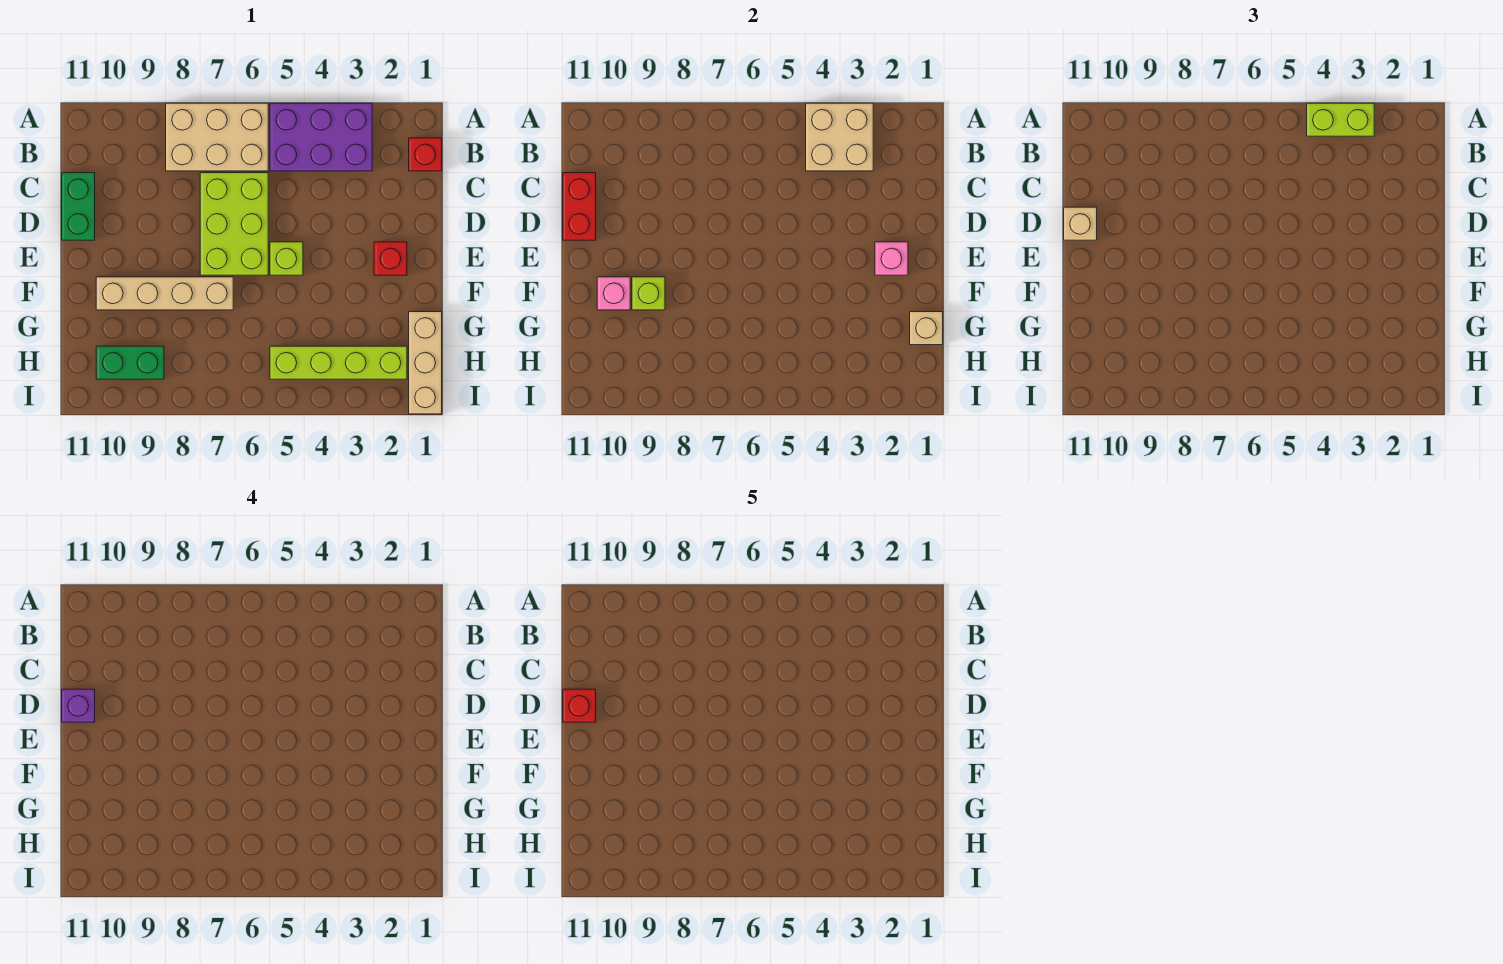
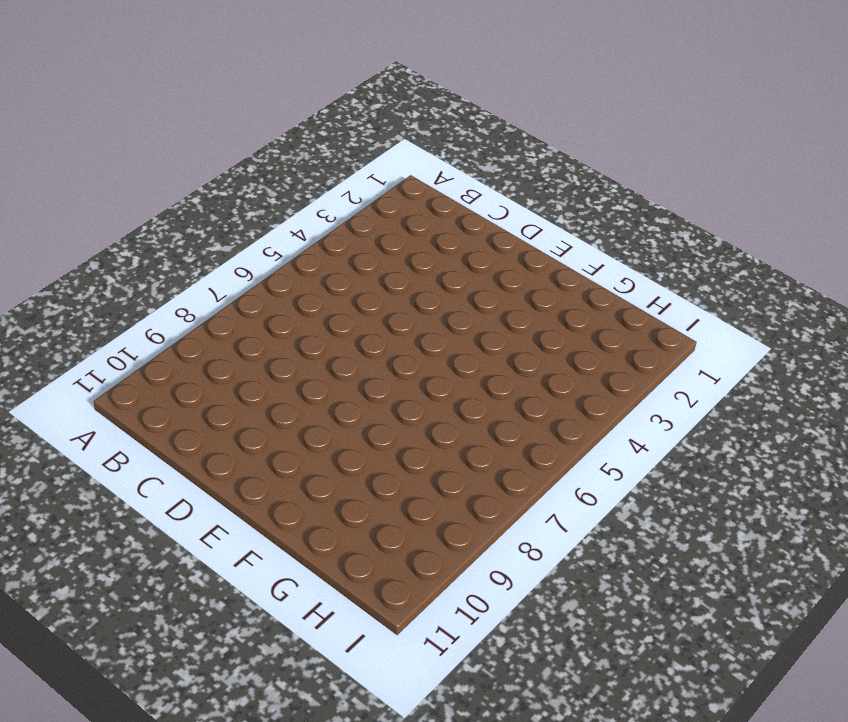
none -> purple brick A3:B5 level 1
none -> tan brick A6:B8 level 1
none -> red brick B1 level 1

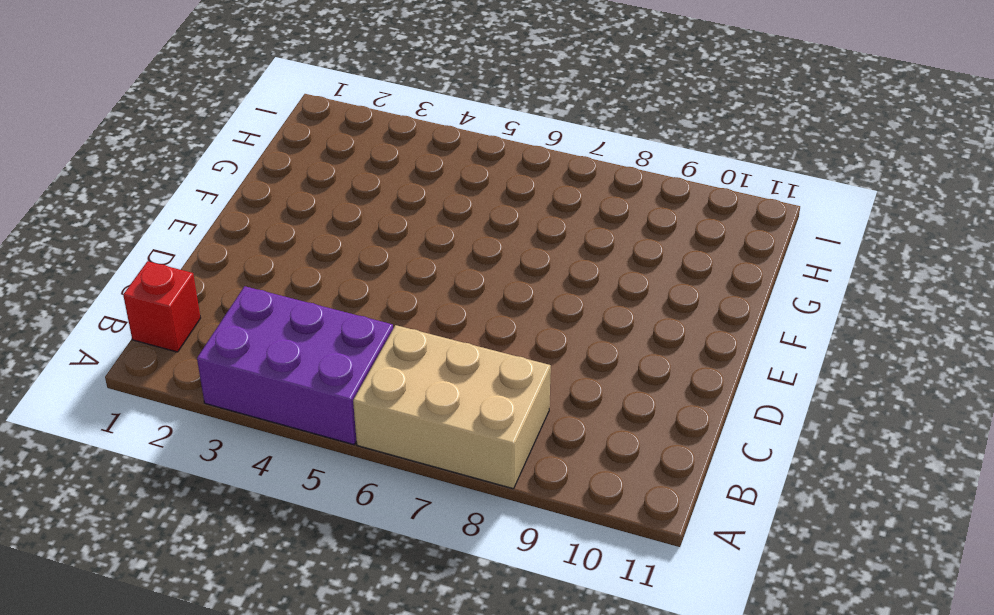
none -> lime brick C6:E7 level 1
none -> green brick C11:D11 level 1
none -> red brick E2 level 1

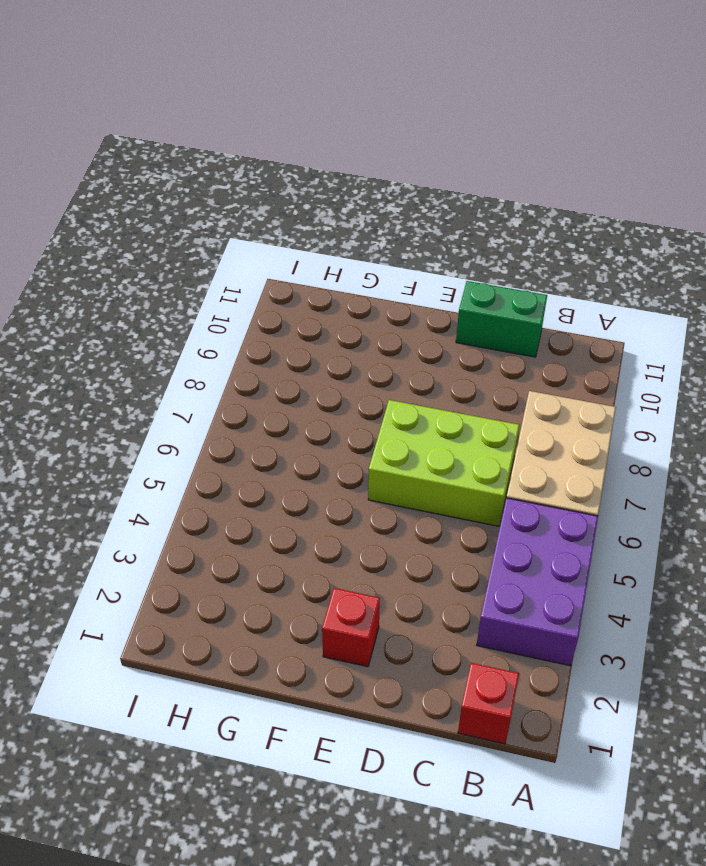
none -> lime brick E5 level 1
none -> tan brick F7:F10 level 1
none -> tan brick G1:I1 level 1

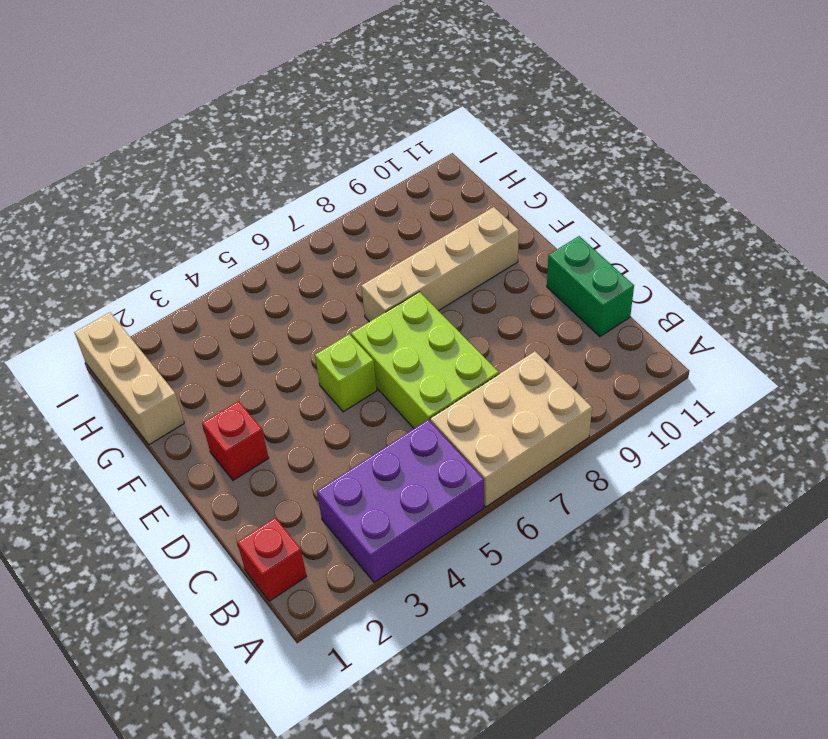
none -> lime brick H2:H5 level 1
none -> green brick H9:H10 level 1
none -> tan brick A3:B4 level 2

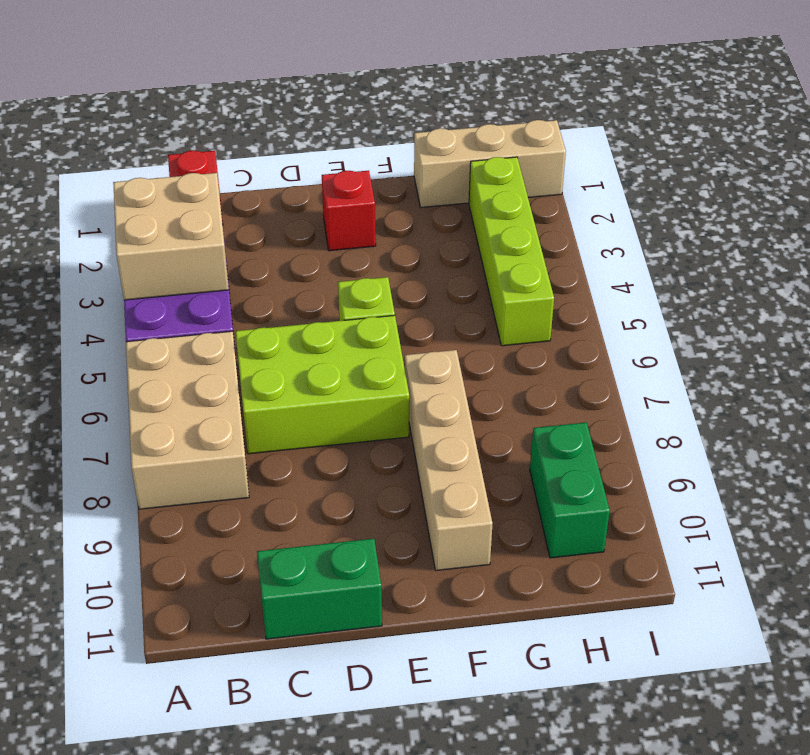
none -> red brick C11:D11 level 2
none -> pink brick E2 level 2
none -> lime brick F9 level 2

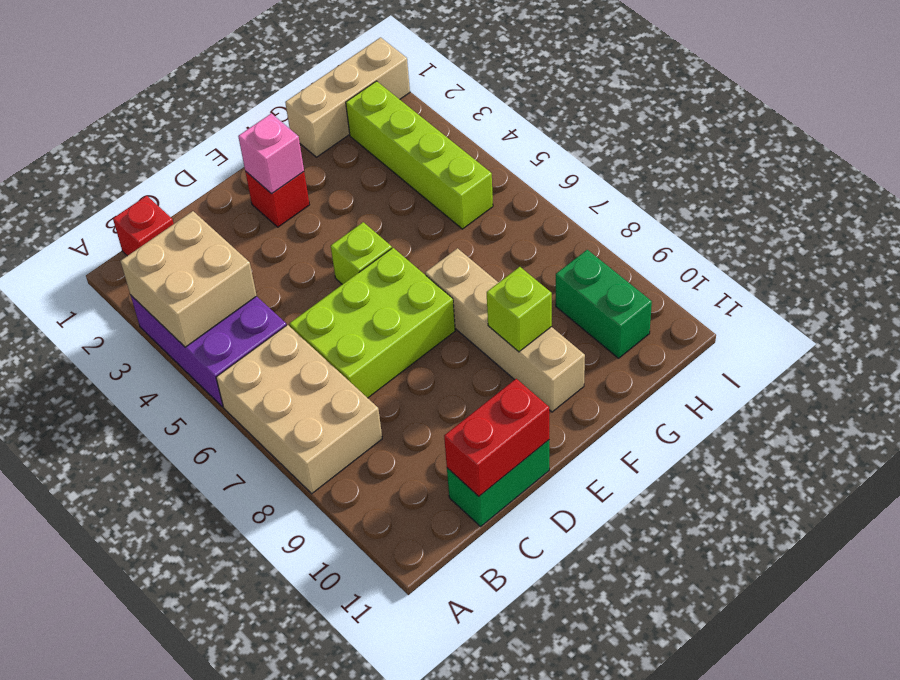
none -> pink brick F10 level 2
none -> tan brick G1 level 2
none -> lime brick A3:A4 level 3

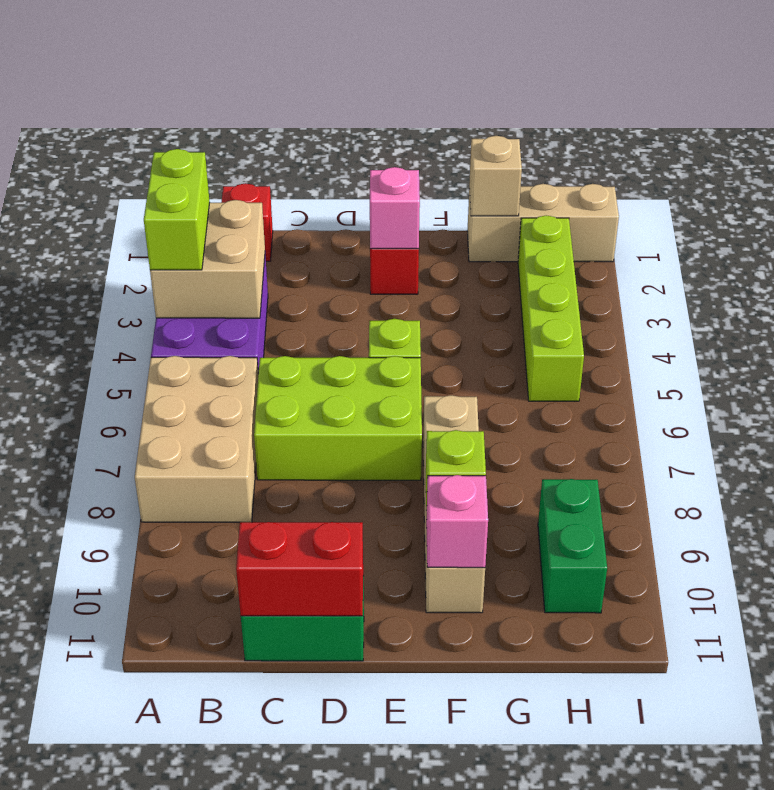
none -> tan brick D11 level 3
none -> purple brick D11 level 4
none -> red brick D11 level 5

